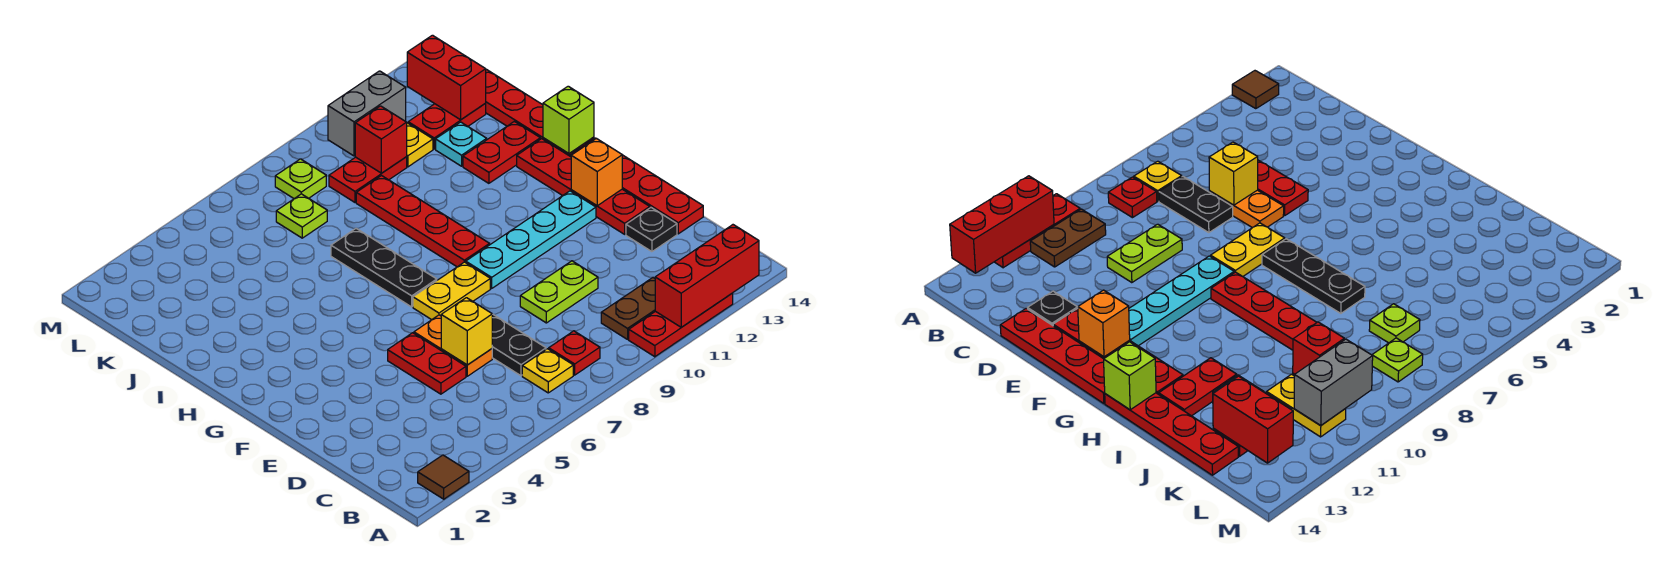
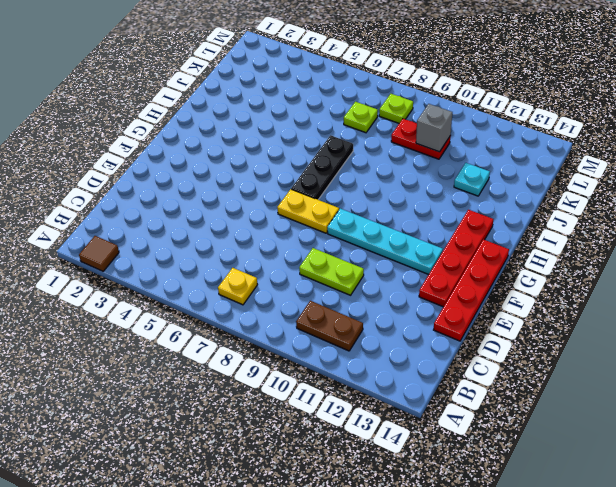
grey brick K10 level 2 -> red brick K10 level 2
none -> red plate A10:A12 level 1
none -> red plate B8 level 1
none -> black plate C7:D7 level 1
none -> red plate D5:E5 level 1

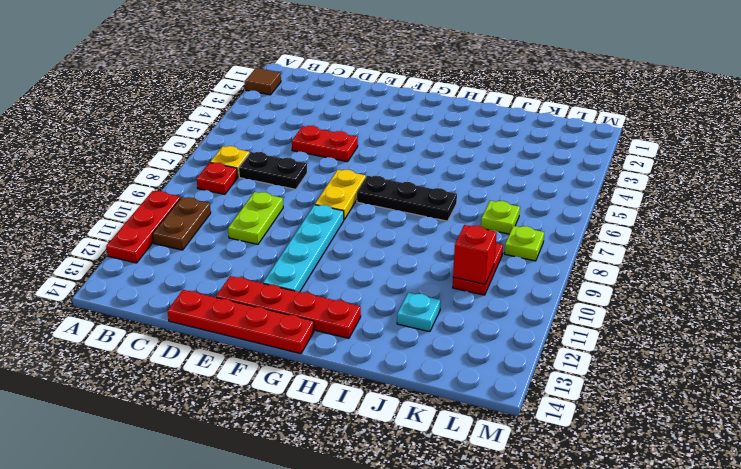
none -> orange plate D6:E6 level 1
none -> black plate D13 level 1
none -> red plate G9:J9 level 1
none -> red plate H14:K14 level 1

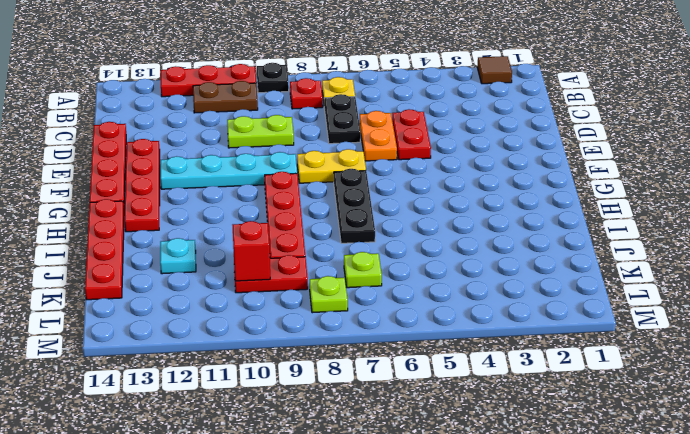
black plate A9 level 1 -> black plate D13 level 1
none -> red plate I12:I13 level 1
none -> yellow plate K11:L11 level 1
none -> red plate K12:K13 level 1
none -> red brick A11:A13 level 2

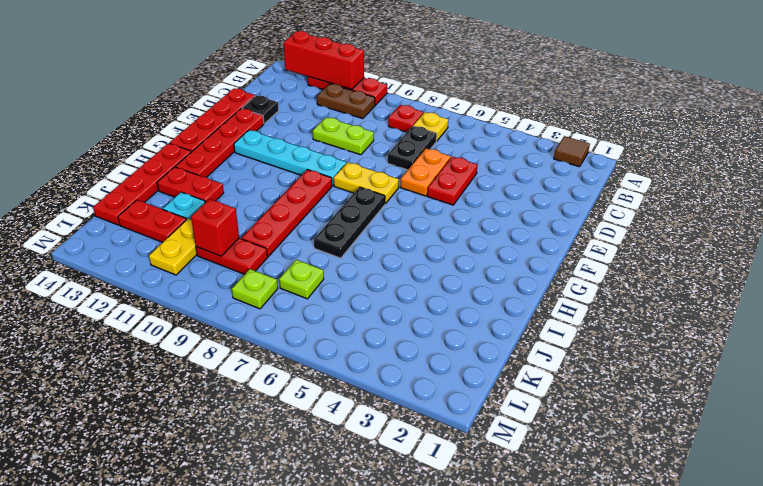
none -> yellow brick D6 level 2
none -> orange brick F13 level 2
none -> lime brick H14 level 2
none -> red brick K13:L13 level 2

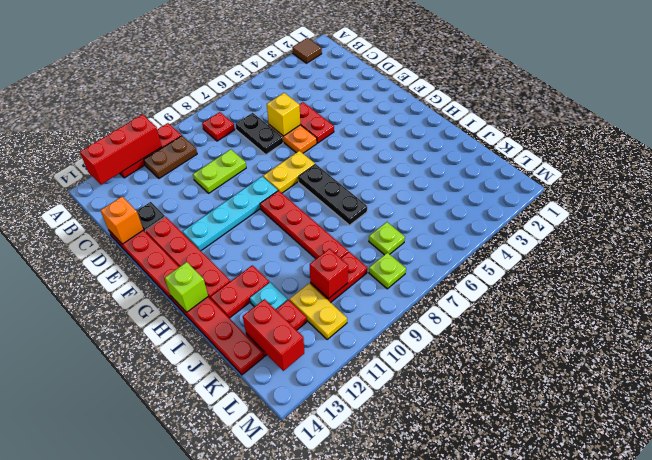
orange brick D14 level 2 -> orange brick F13 level 2
none -> yellow plate B7 level 1
none -> grey brick L10:L11 level 2

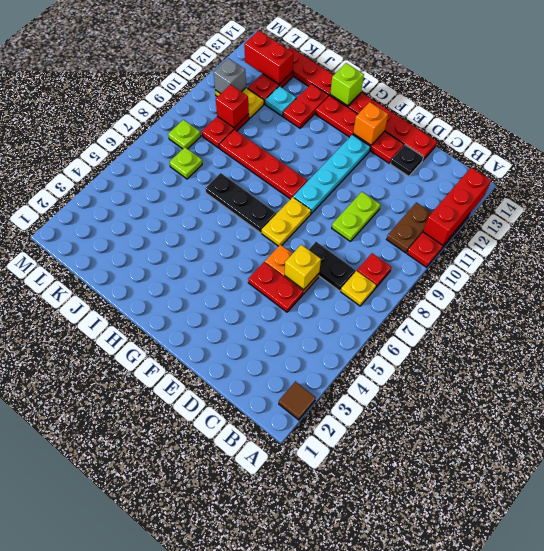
grey brick L11 level 2 -> grey brick L10:L11 level 2

